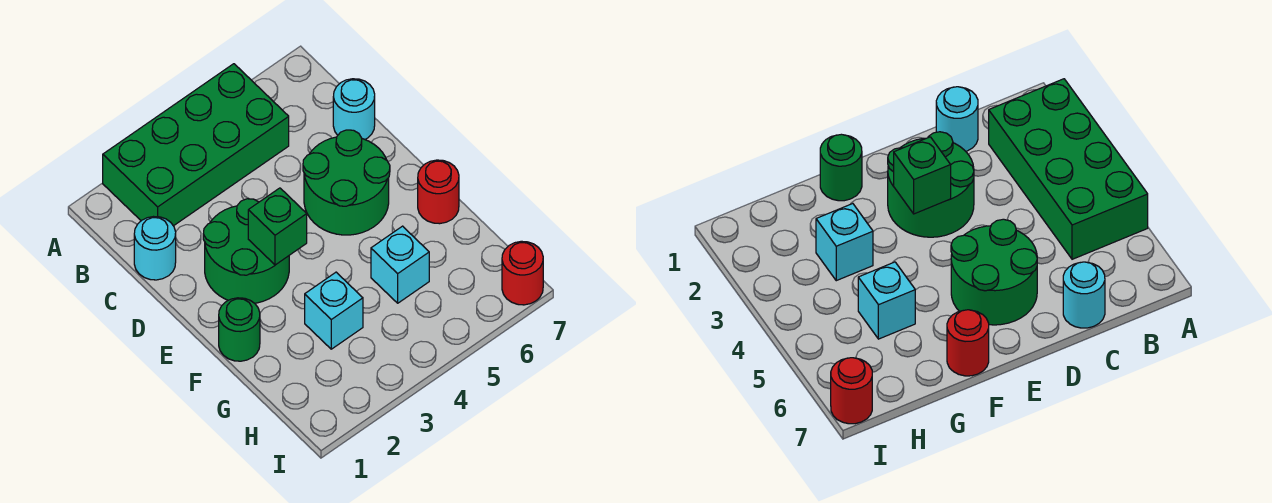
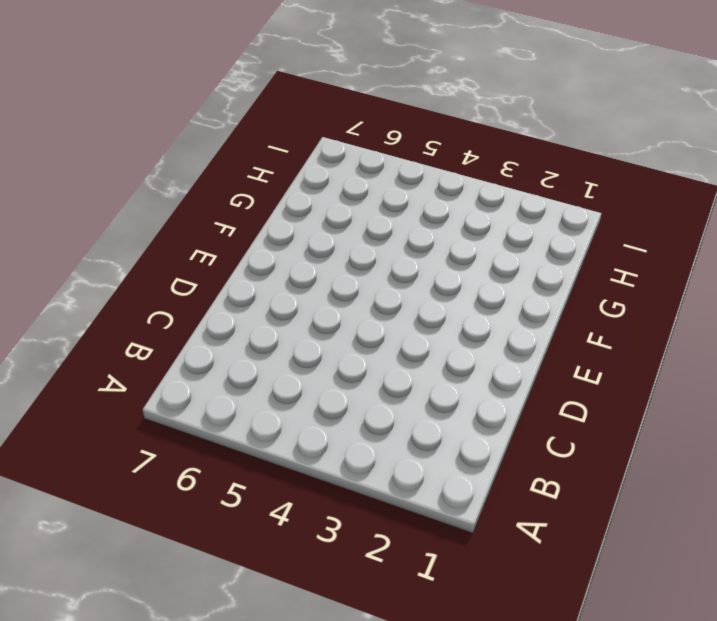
none -> green brick A2:B5 level 1
none -> cyan round brick C1 level 1

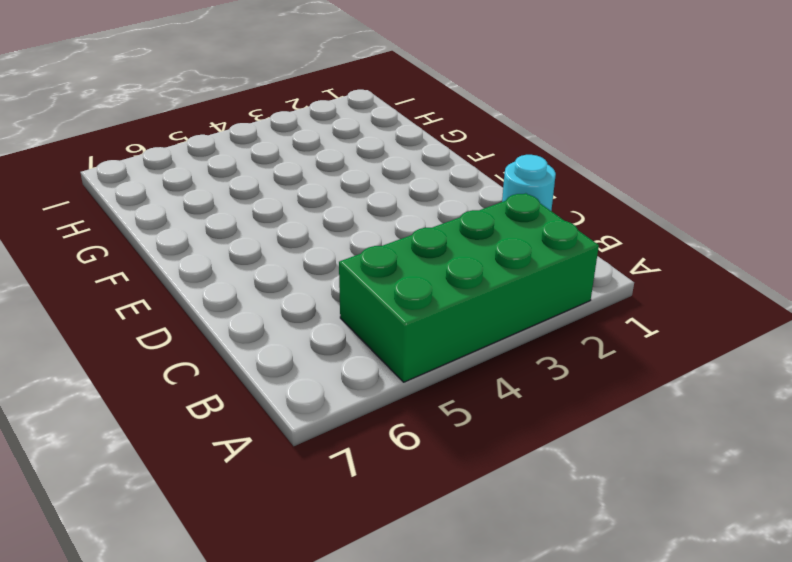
none -> cyan round brick C7 level 1
none -> green round brick D2:E3 level 1

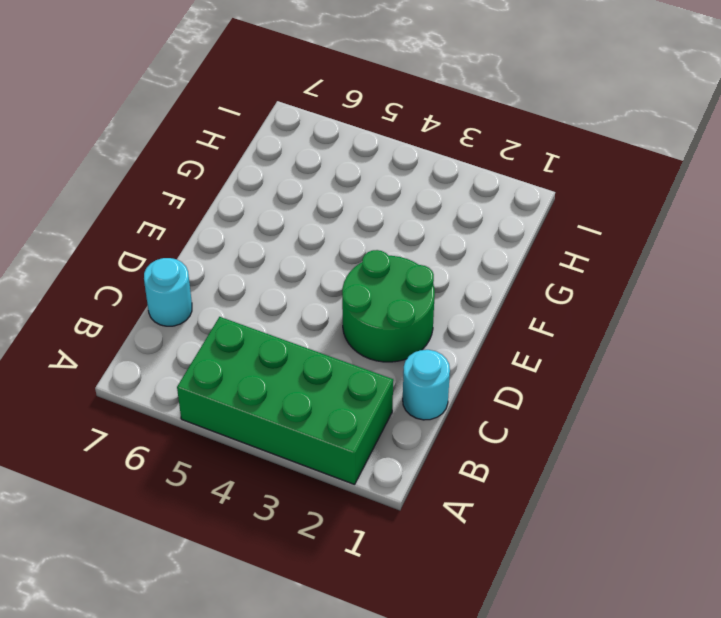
none -> green round brick D5:E6 level 1
none -> green round brick F1 level 1

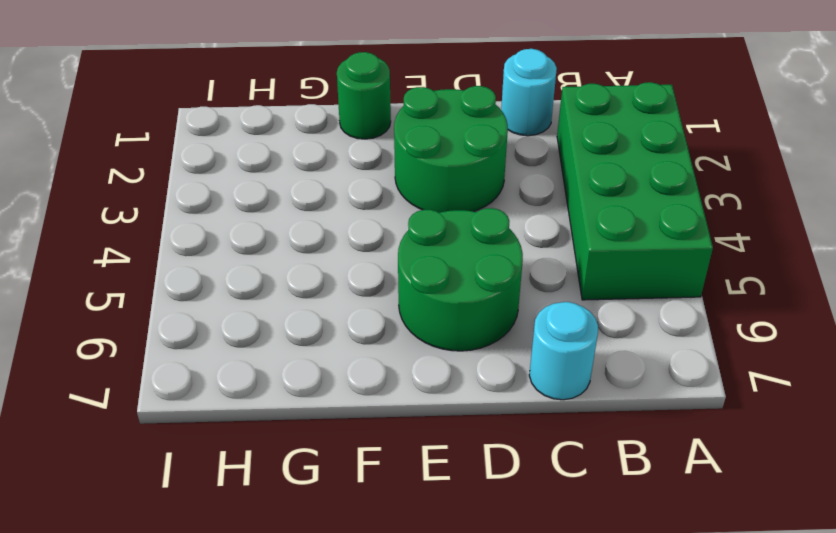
none -> red round brick F7 level 1
none -> cyan brick G3 level 1

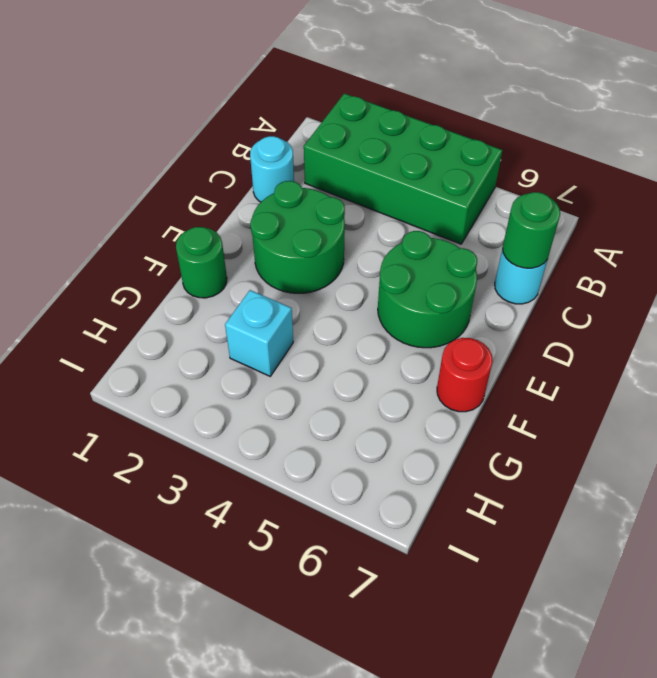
green round brick C7 level 2 -> none
none -> cyan brick G5 level 1
none -> red round brick I7 level 1

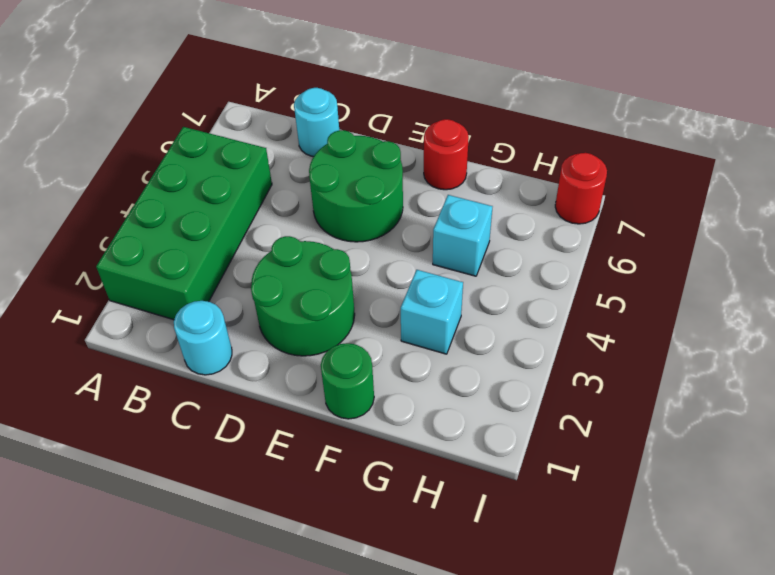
none -> green brick E3 level 2

